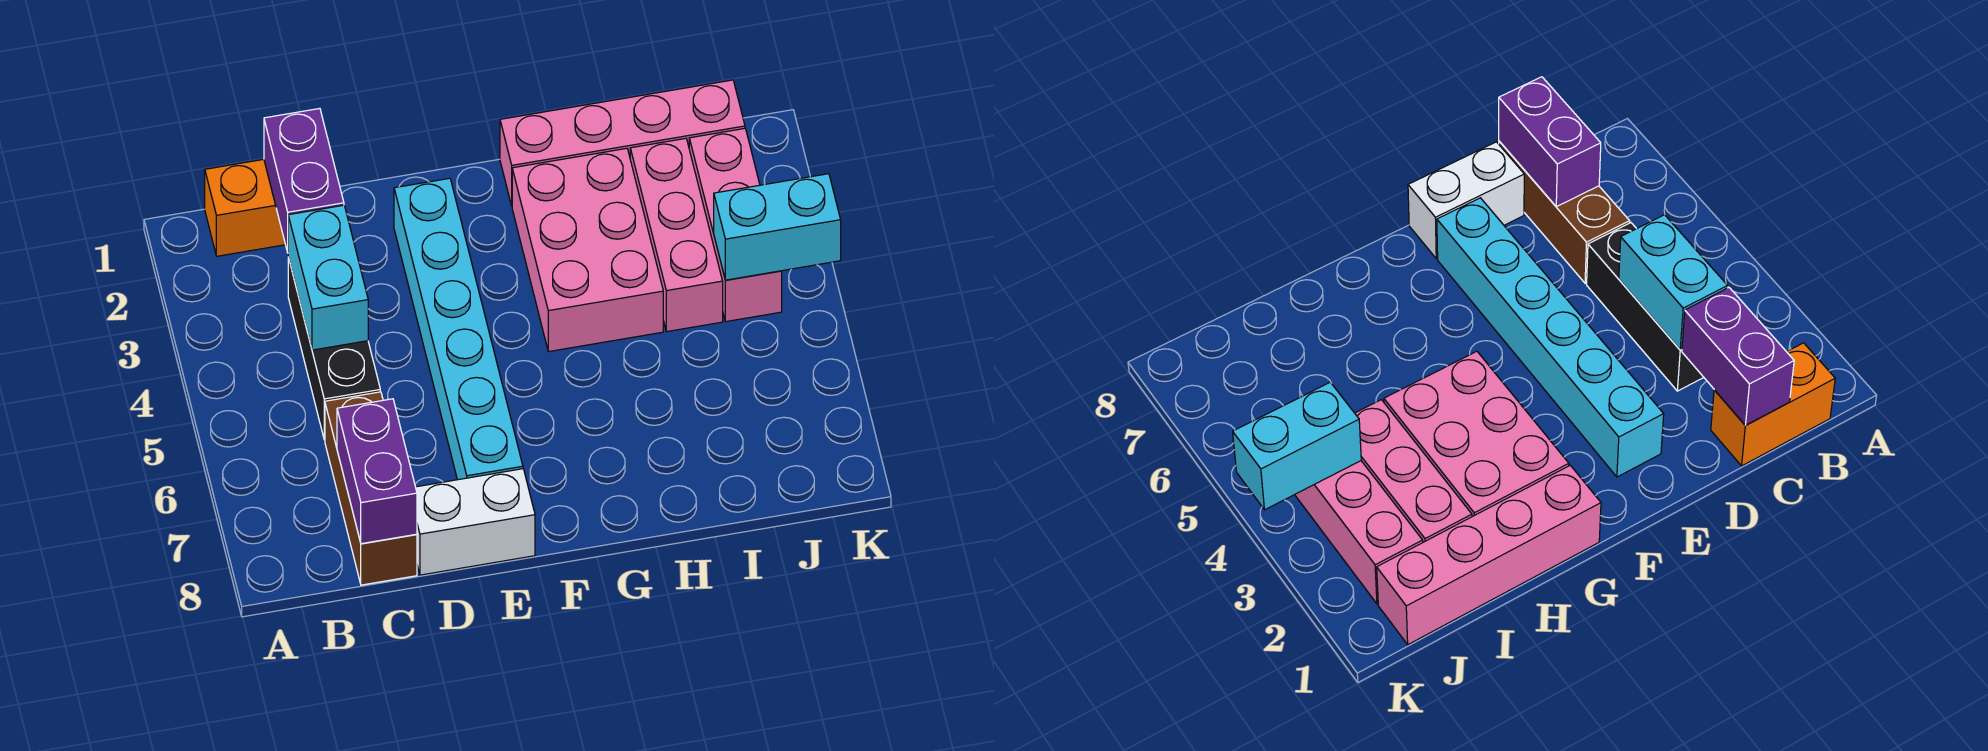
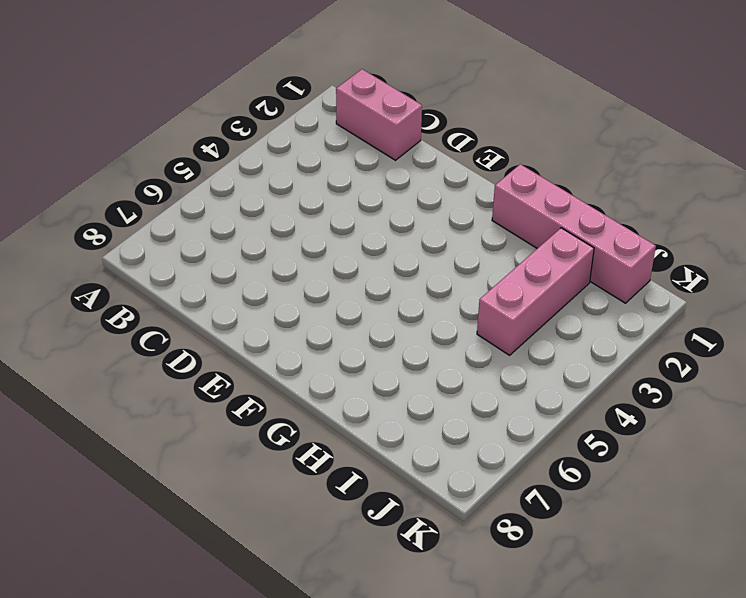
pink brick B1:C1 level 1 -> orange brick B1:C1 level 1
none -> black brick C3:C5 level 1
none -> brown brick C6:C8 level 1
none -> white brick D8:E8 level 1

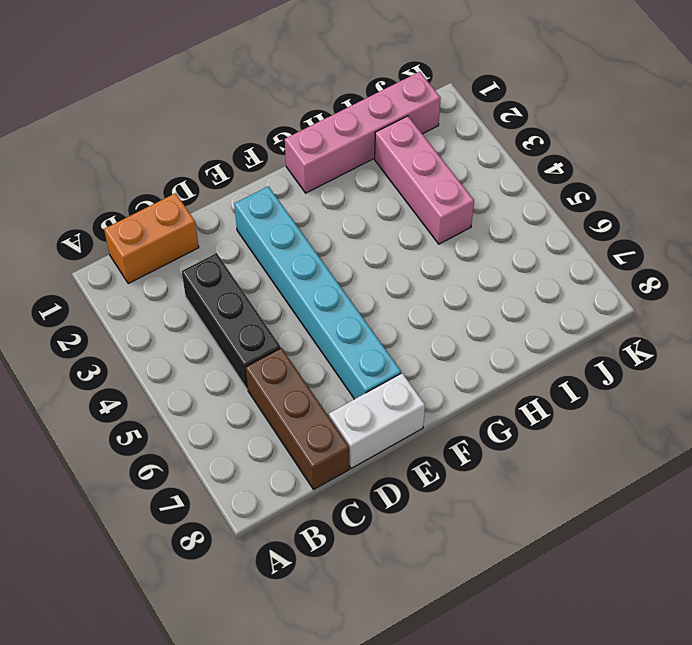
none -> pink brick G2:H4 level 1
none -> pink brick J2:J4 level 1
none -> purple brick C1:C2 level 2

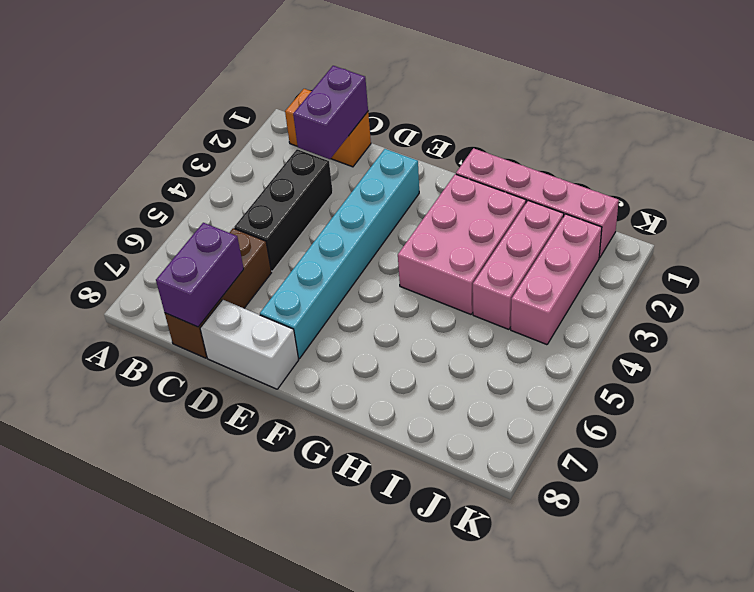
none -> cyan brick C3:C4 level 2
none -> cyan brick J4:K4 level 2

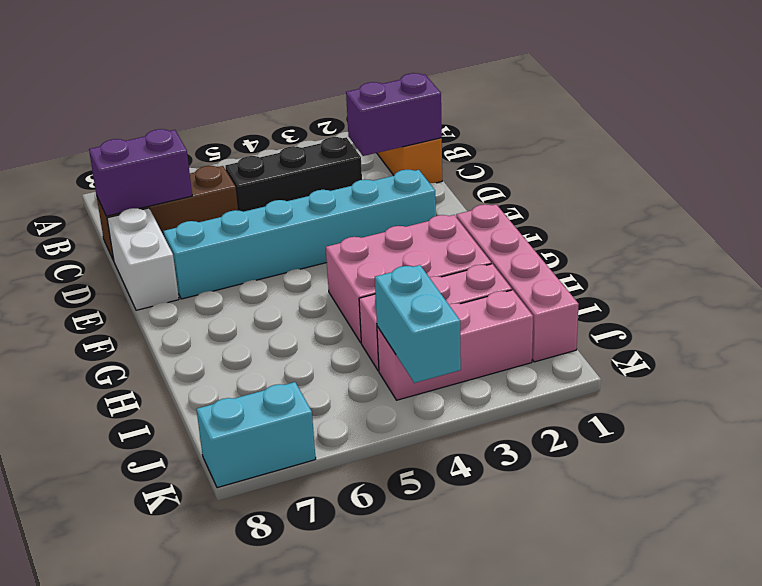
cyan brick K7:K8 level 1 -> cyan brick C3:C4 level 2

